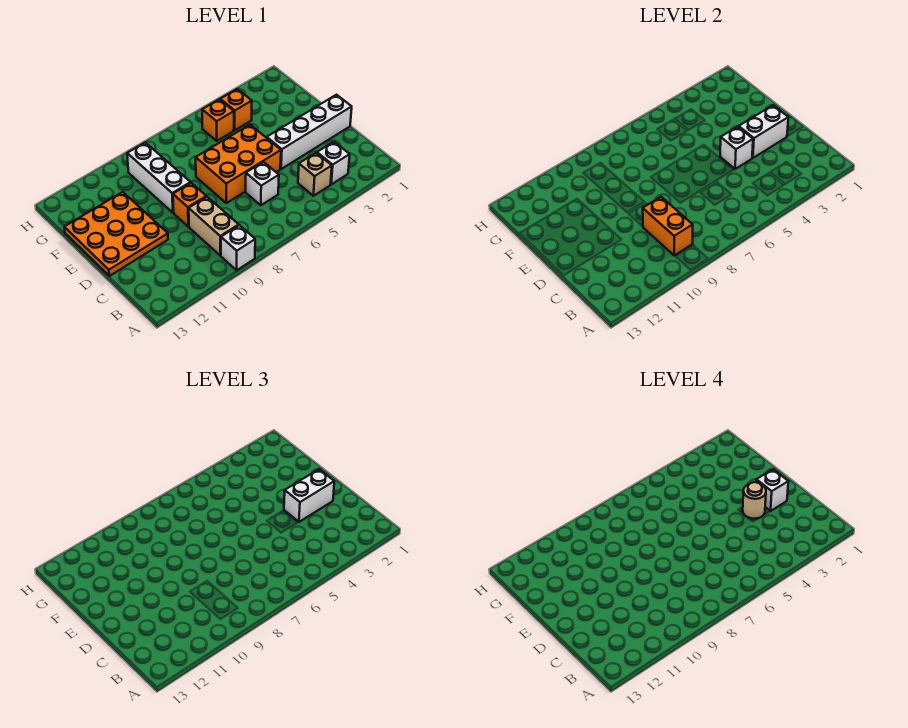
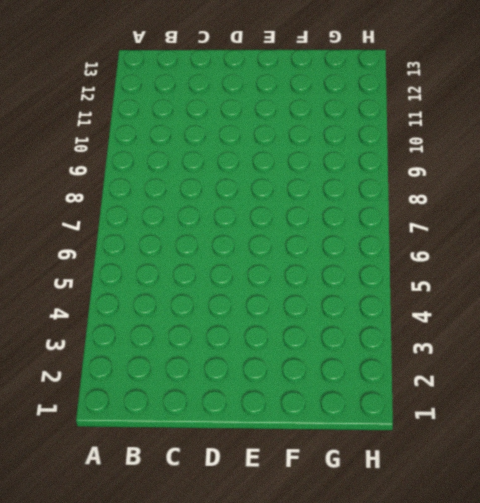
none -> white brick A9 level 1
none -> white brick B3 level 1
none -> tan brick B4 level 1

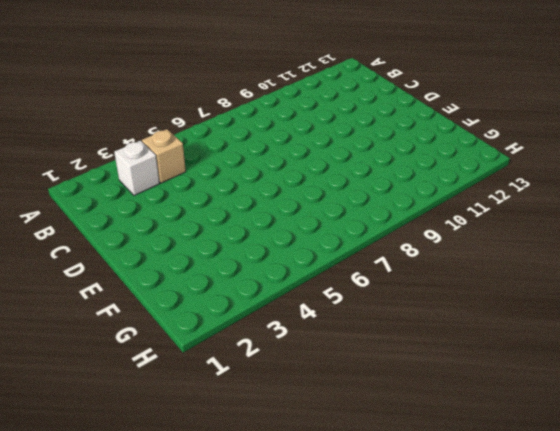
none -> white brick A9 level 1
none -> tan brick B9:C9 level 1
none -> white brick C6 level 1

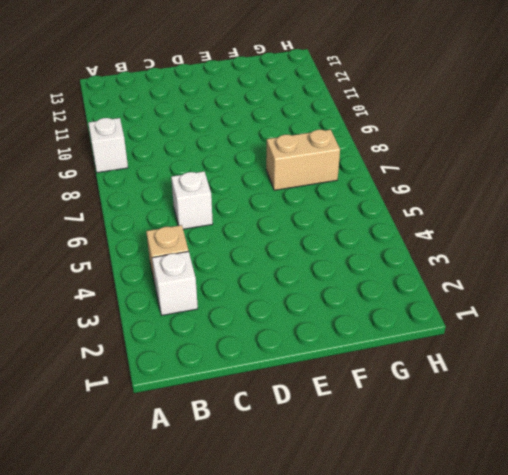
tan brick F7:G7 level 1 -> tan brick B9:C9 level 1
none -> white brick D1:D4 level 1
none -> orange brick D5:E7 level 1
none -> orange brick D9 level 1

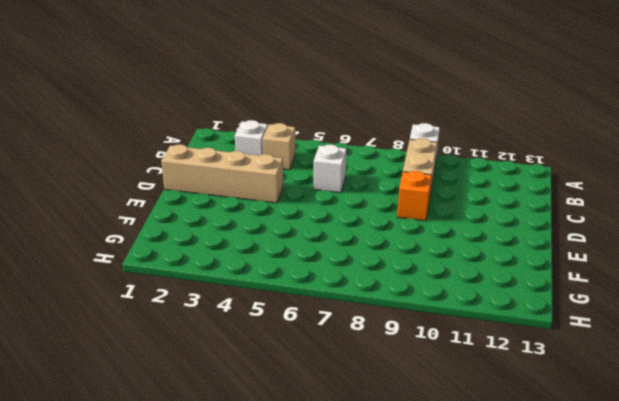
tan brick D1:D4 level 1 -> white brick D1:D4 level 1
none -> orange brick D5:E7 level 1
none -> orange plate D11:F13 level 1
none -> white brick E9:G9 level 1

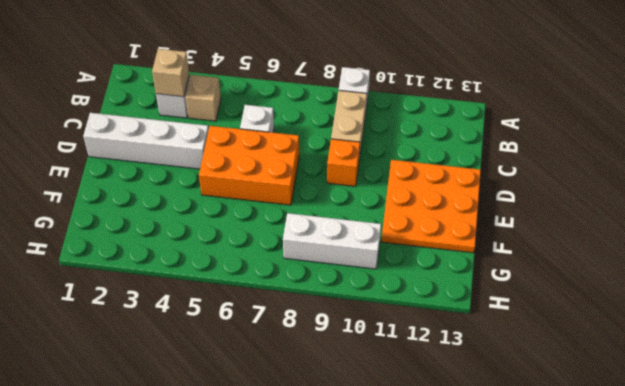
tan brick B3 level 2 -> none
white brick G8:G10 level 1 -> white brick E9:G9 level 1
none -> orange brick G4 level 1
none -> orange brick G5 level 1
none -> orange brick B9:C9 level 2

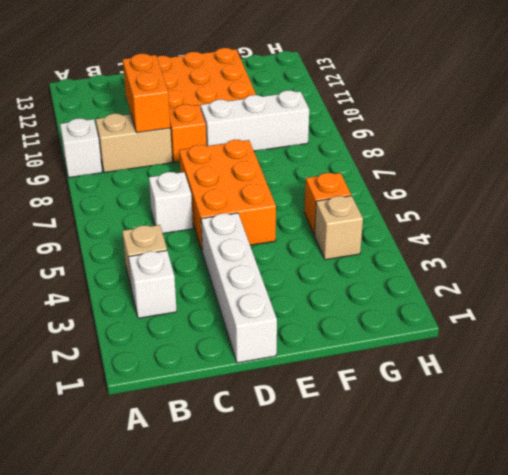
orange brick C9:C10 level 2 -> orange brick B9:C9 level 2
tan brick G4 level 1 -> orange brick G4 level 1
none -> white brick D2:D3 level 2
none -> white brick D4 level 2
none -> white brick D2:D3 level 3

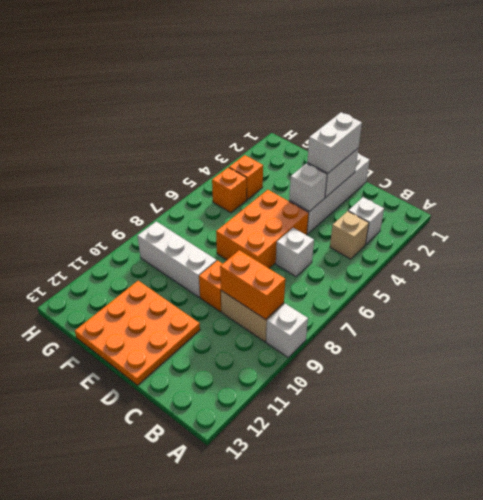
none -> white brick D2 level 4
none -> tan round brick D3 level 4

